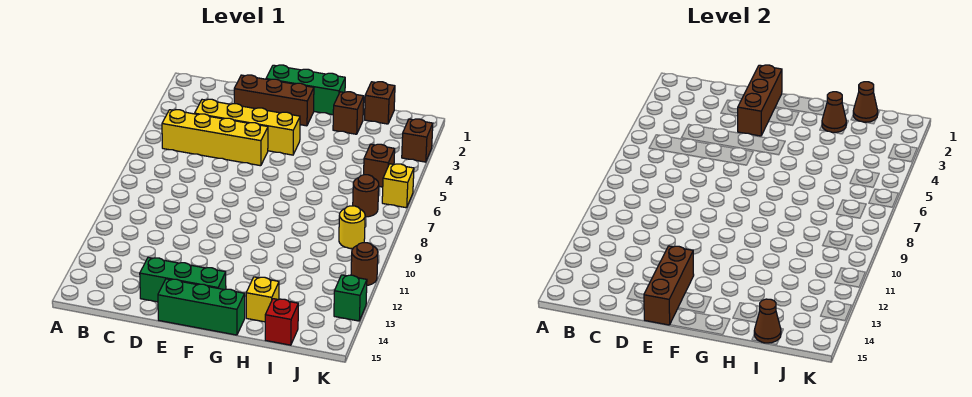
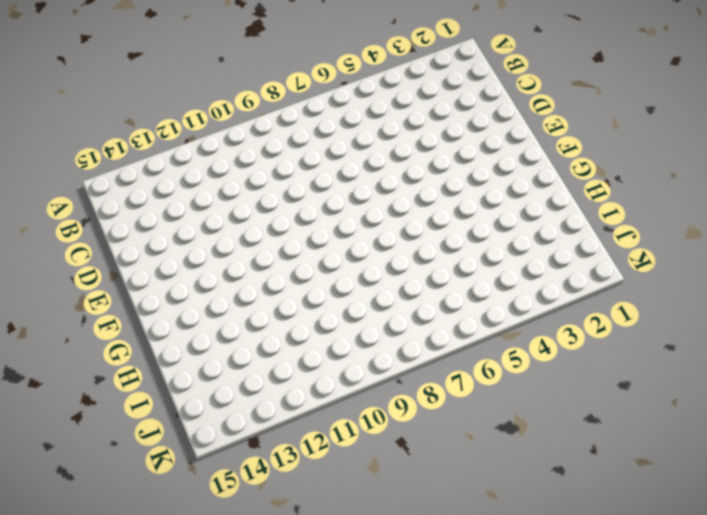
none -> yellow brick B5:E5 level 1
none -> yellow brick C4:F4 level 1
none -> brown brick D2:F2 level 1

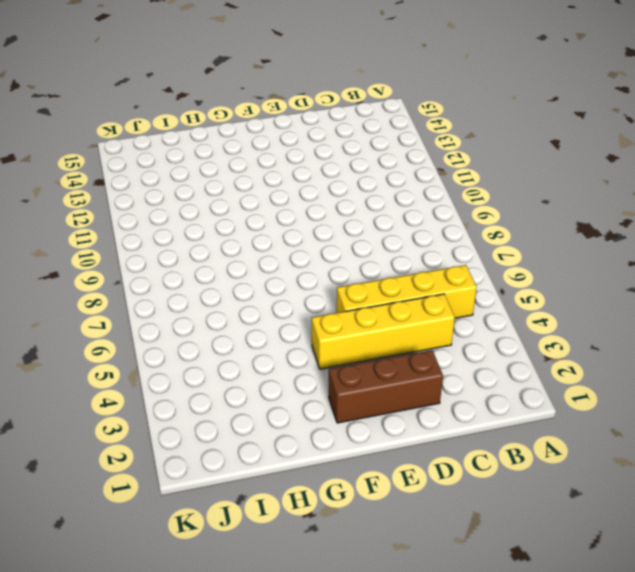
none -> green brick D14:F14 level 1
none -> green brick E1:G1 level 1
none -> green brick E15:G15 level 1

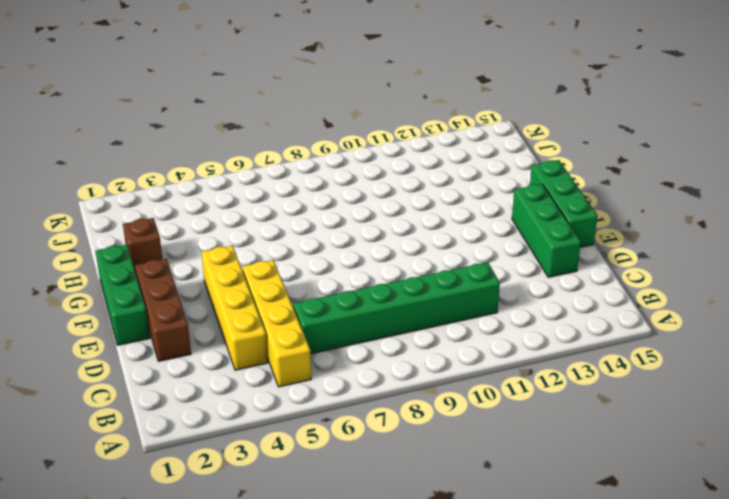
green brick C6:C11 level 1 -> none
none -> yellow brick H14 level 1
none -> brown brick I1 level 1
none -> red brick I15 level 1

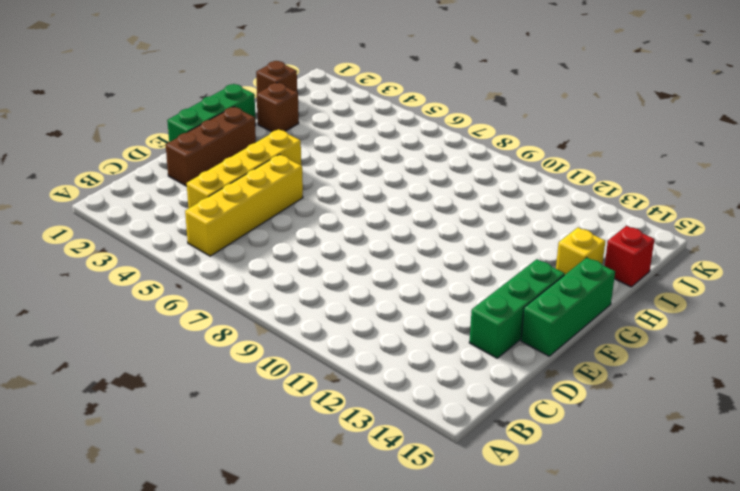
none -> brown brick J5 level 1
none -> brown round brick J7 level 1
none -> yellow round brick J9 level 1

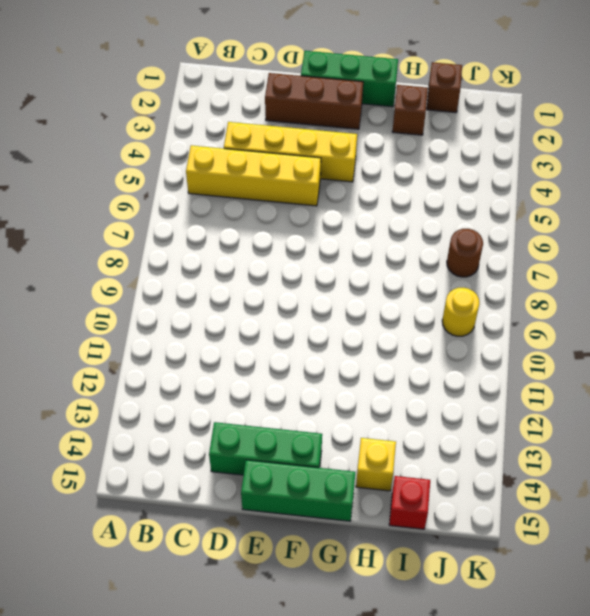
none -> brown brick J5 level 1
none -> brown brick K3 level 1
none -> yellow brick K6 level 1

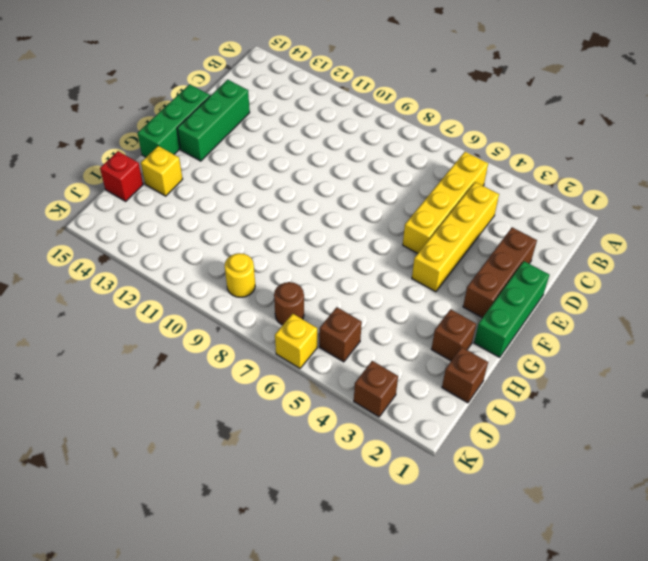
none -> brown round brick K11 level 1
none -> green brick K13 level 1
none -> brown brick E1:E3 level 2

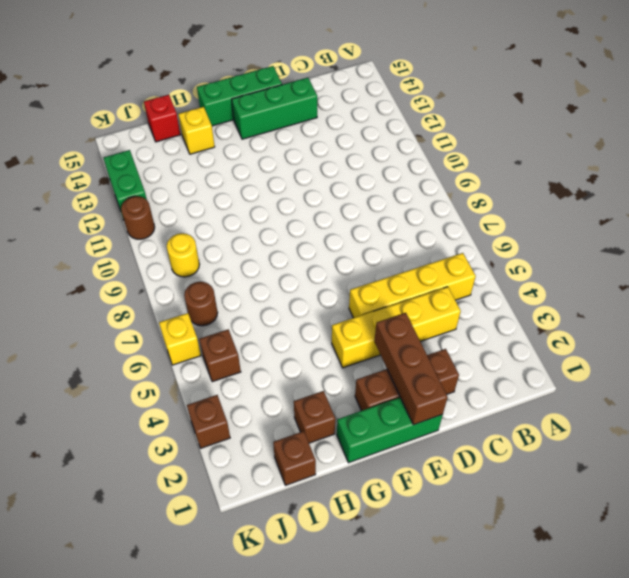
green brick K12:K13 level 1 -> green brick K13 level 1
none -> brown brick E13:E15 level 2
none -> brown cone H2 level 2
none -> brown cone I1 level 2

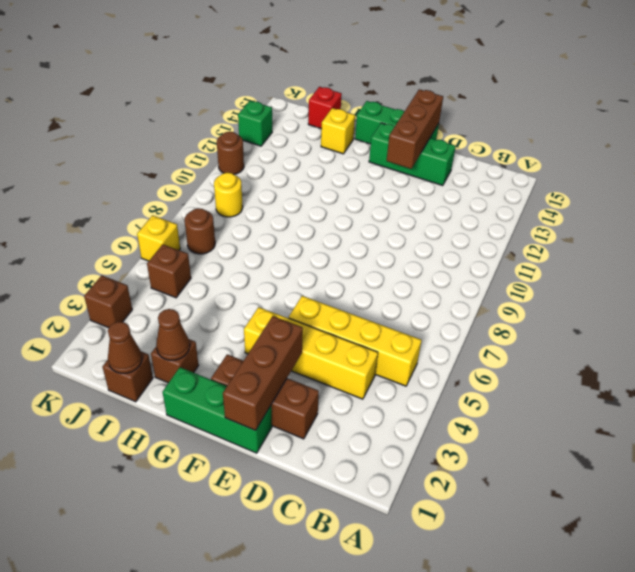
none -> brown cone I15 level 2

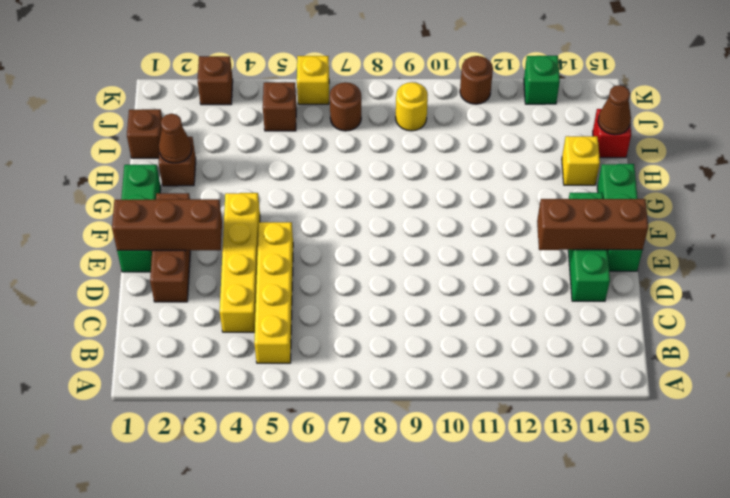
none -> brown cone I1 level 2

